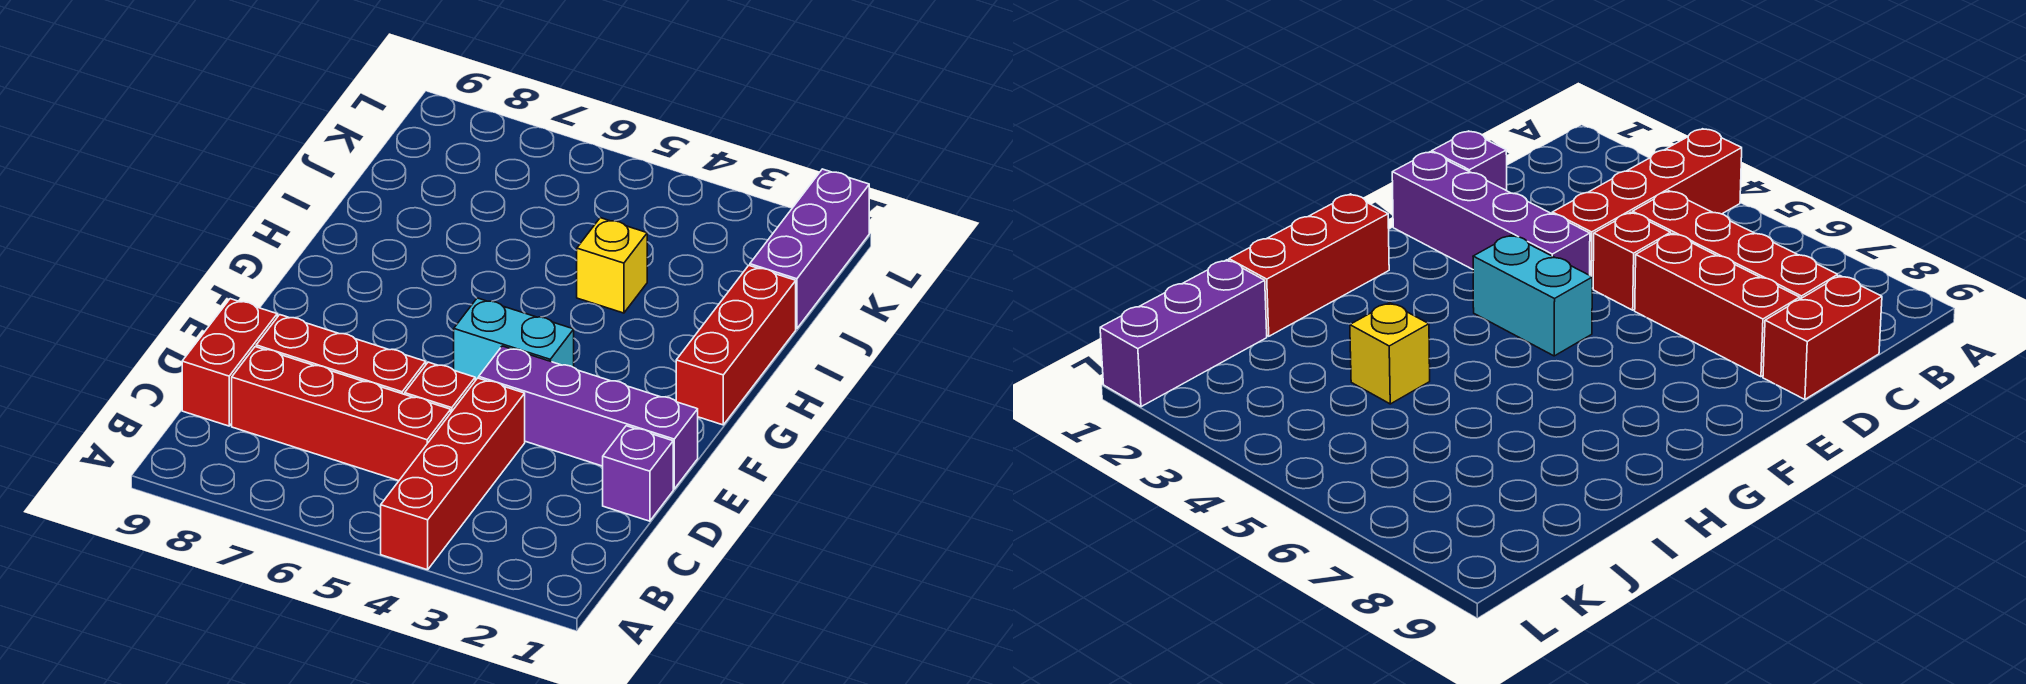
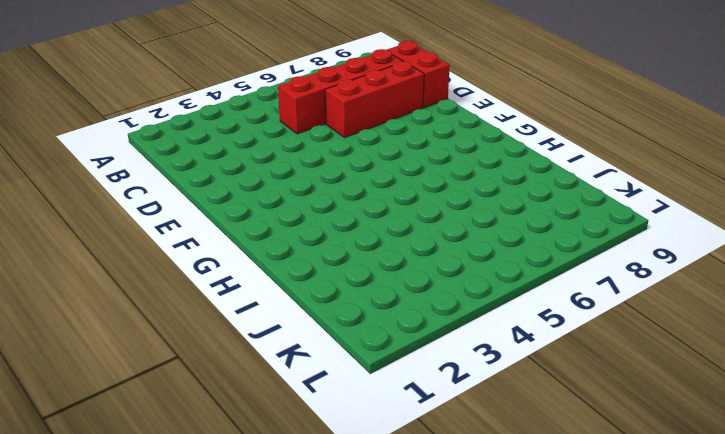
none -> red brick A4:D4 level 1
none -> purple brick D1 level 1

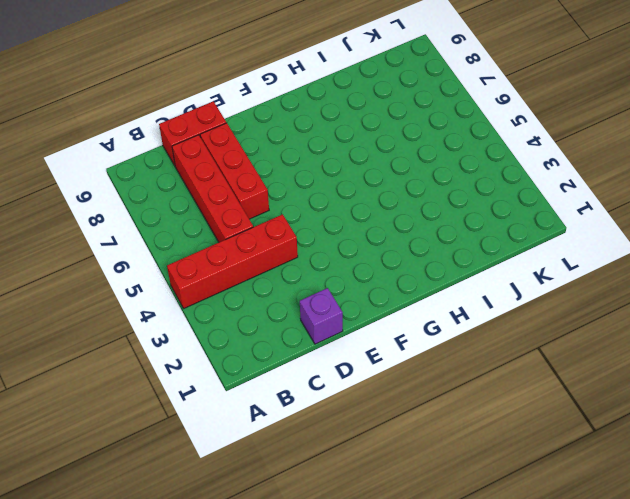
none -> red brick D5 level 1
none -> purple brick E1:E4 level 1

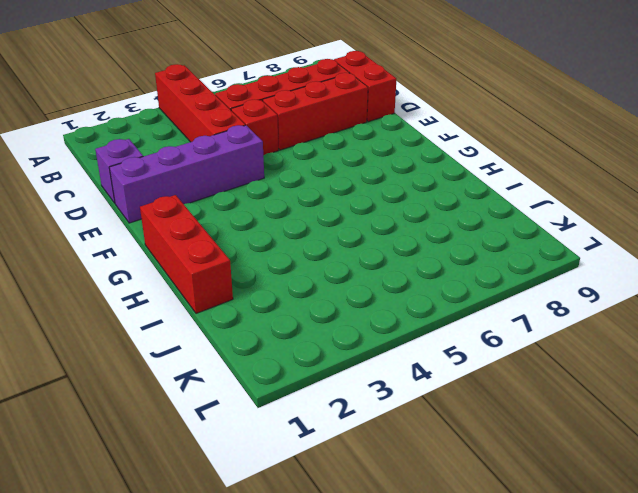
none -> cyan brick F4:F5 level 1
none -> yellow brick I4 level 1

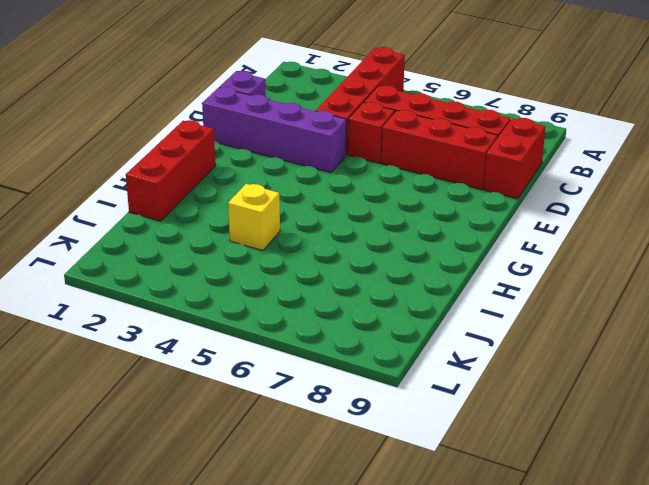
none -> cyan brick F4:F5 level 1
none -> purple brick J1:L1 level 1

